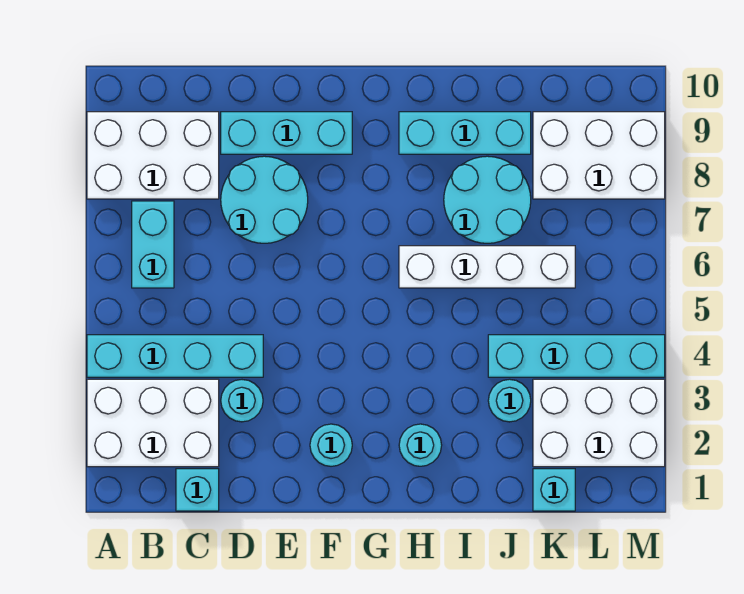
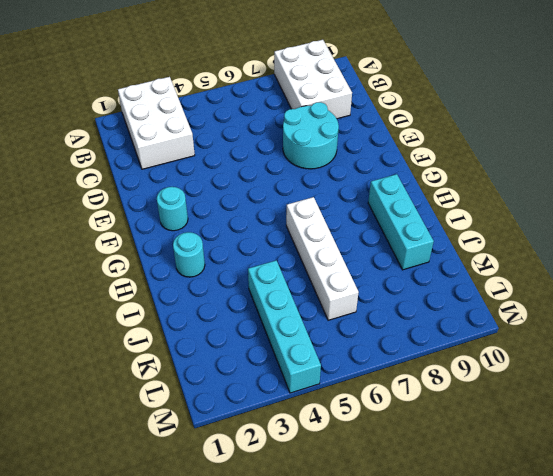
none -> cyan brick A4:D4 level 1
none -> cyan brick B6:B7 level 1
none -> cyan brick C1 level 1

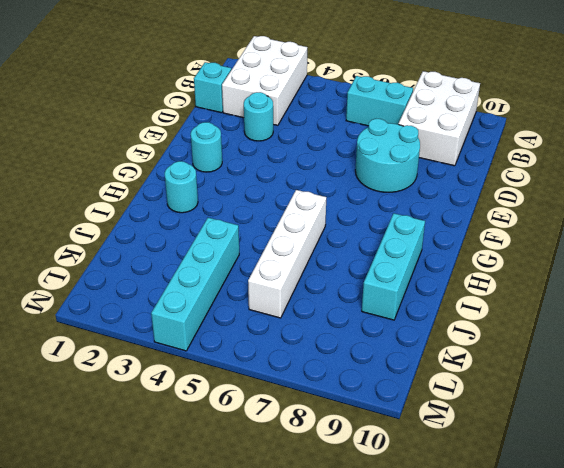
none -> cyan brick A4:D4 level 1
none -> cyan brick D9:F9 level 1
none -> cyan round brick I7:J8 level 1

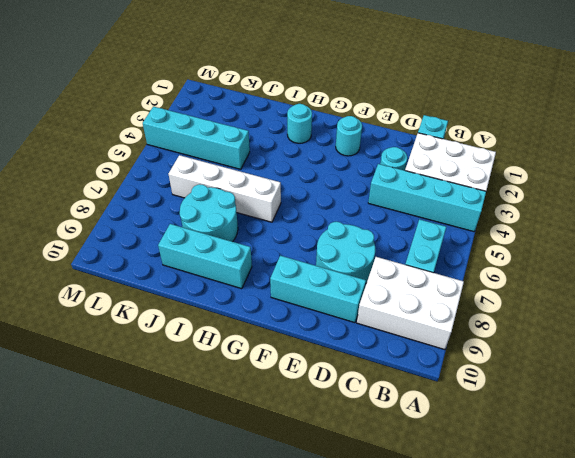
none -> cyan round brick J3 level 1
none -> cyan brick K1 level 1
none -> white brick K2:M3 level 1

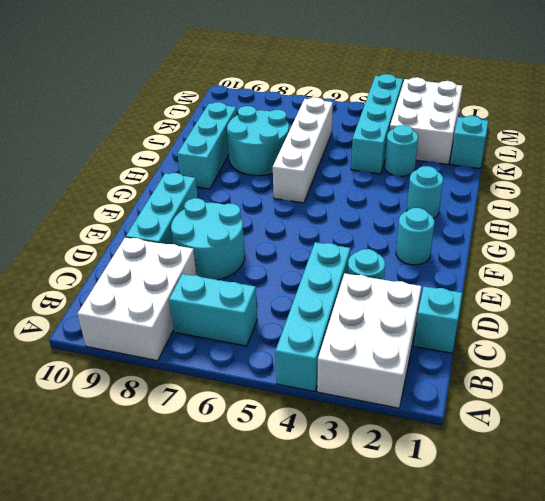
none -> white brick K8:M9 level 1

